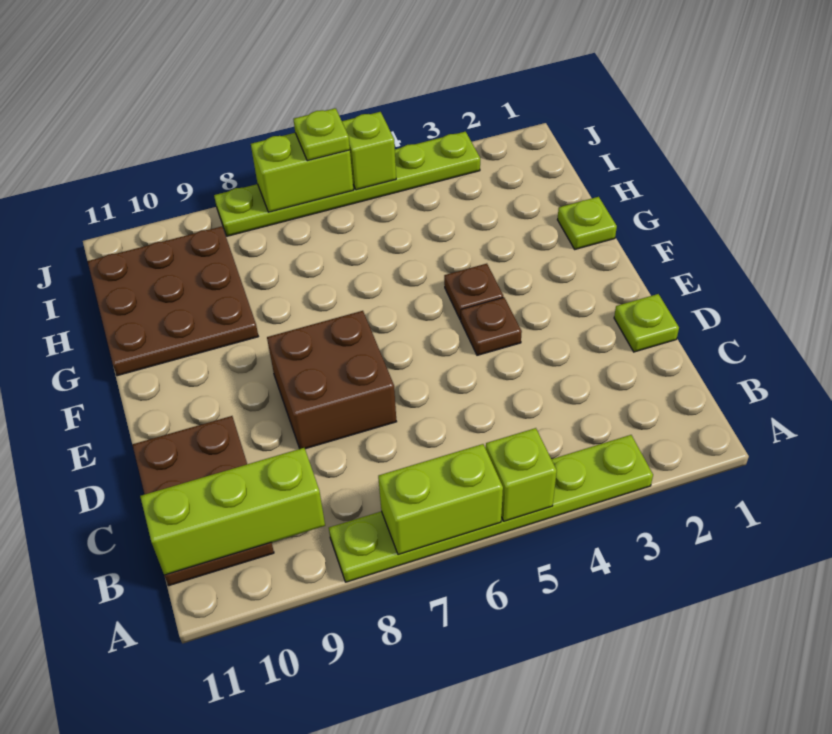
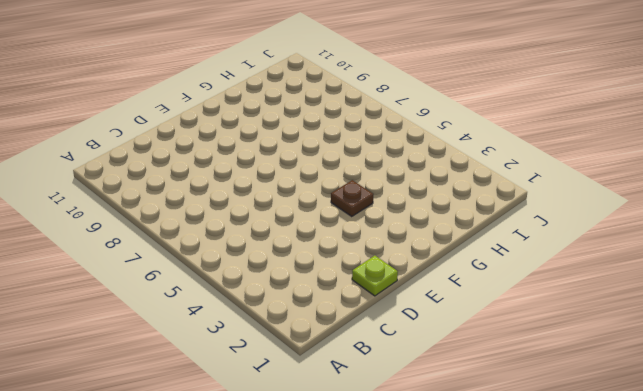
none -> lime plate A3:A8 level 1
none -> brown plate B10:D11 level 1
none -> brown brick D7:E8 level 1

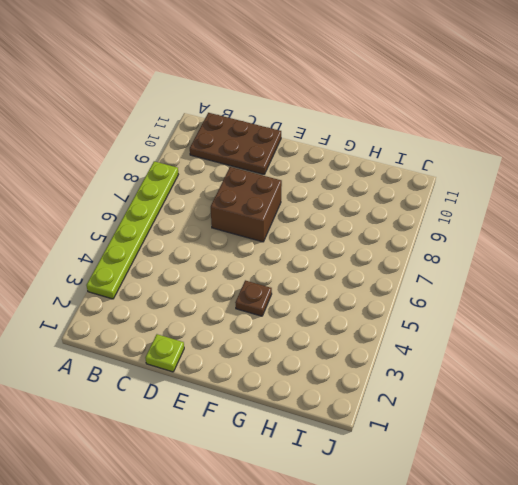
none -> brown plate E4 level 1
none -> lime plate G1 level 1
none -> brown plate G9:I11 level 1

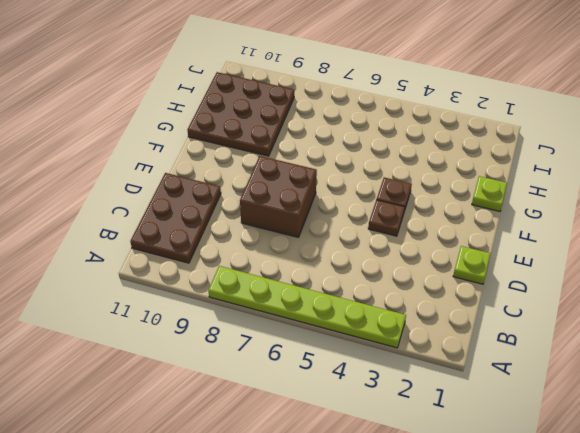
none -> lime plate J3:J8 level 1
none -> lime brick A5 level 2
none -> lime brick A6:A7 level 2

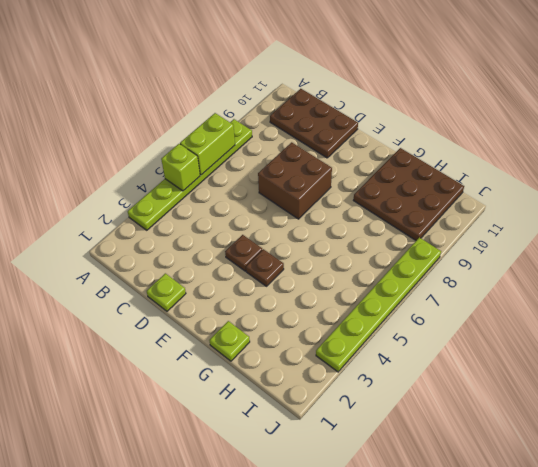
none -> lime brick B9:B11 level 2
none -> lime brick J5 level 2
none -> lime brick J6:J7 level 2

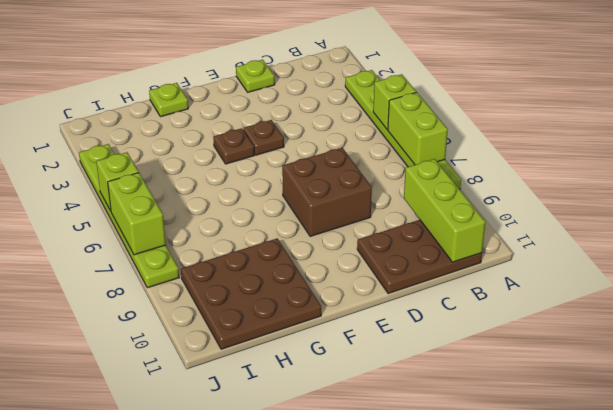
none -> lime plate J6 level 3

